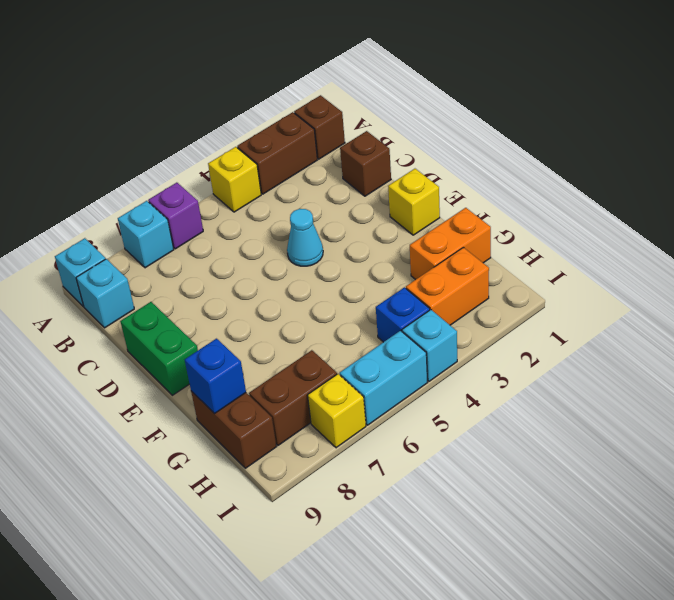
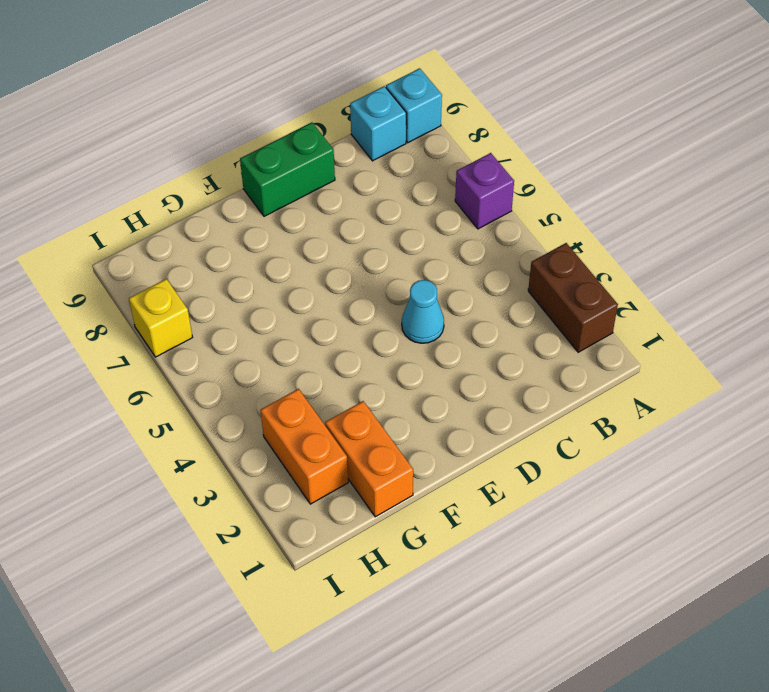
none -> brown brick A1 level 1
none -> yellow brick A4 level 1
none -> cyan brick A7 level 1

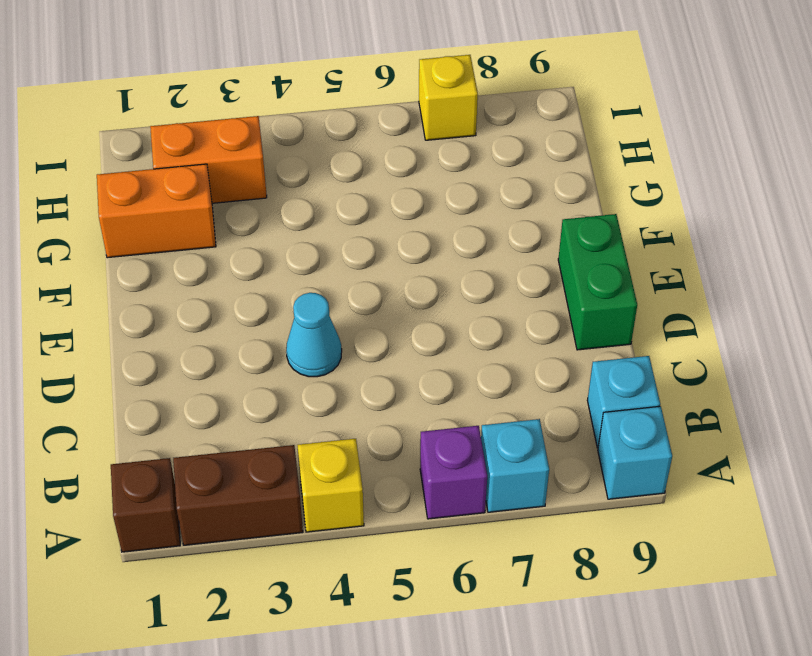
none -> brown brick C1 level 1
none -> yellow brick E1 level 1
none -> brown brick G9:H9 level 1

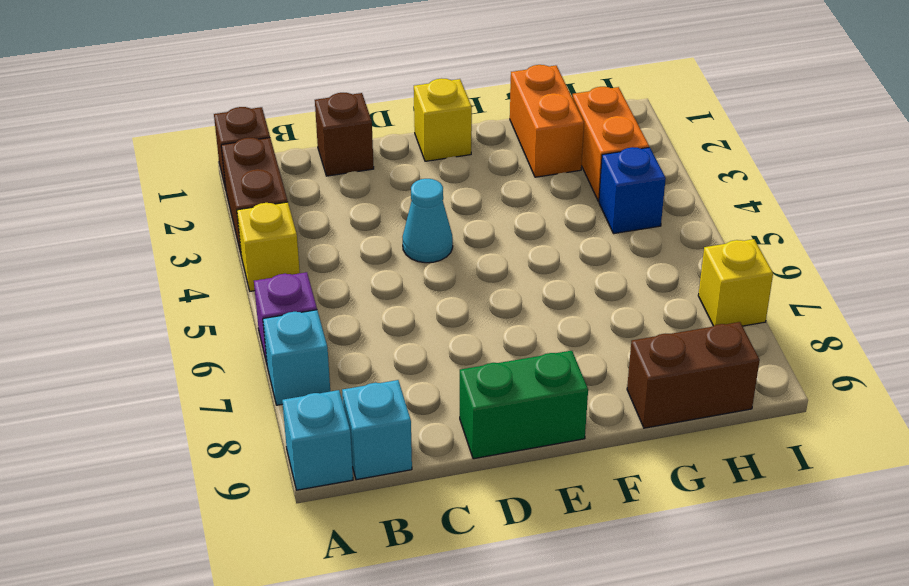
none -> brown brick H7:H8 level 1
none -> cyan brick I4 level 1
none -> cyan brick I5:I6 level 1

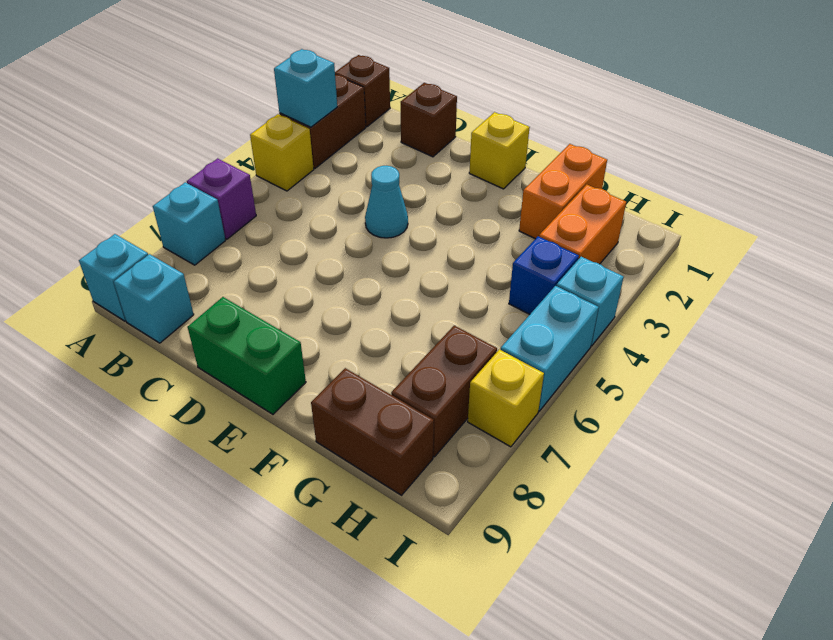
cyan brick A3 level 2 -> none
none -> blue brick G9 level 2

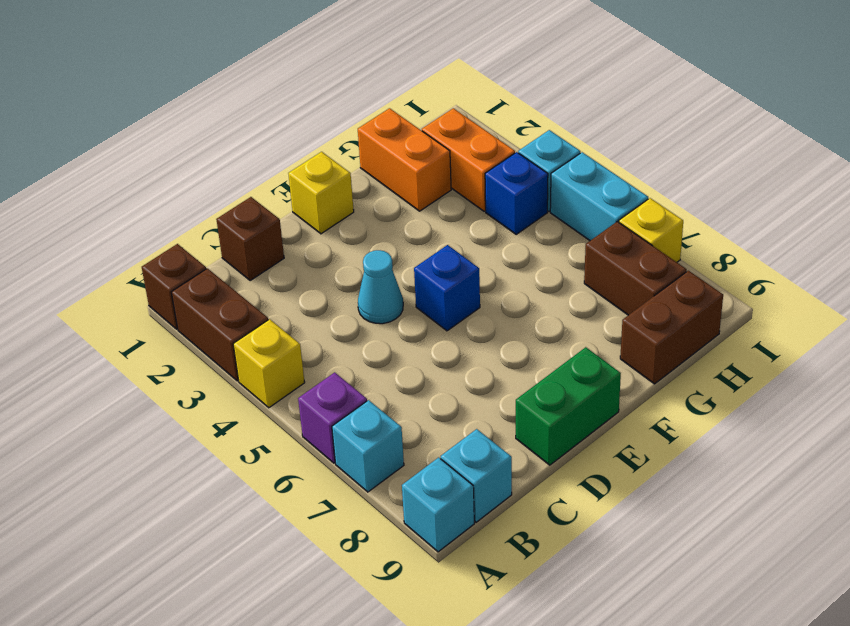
blue brick E5 level 1 -> blue brick G9 level 2

